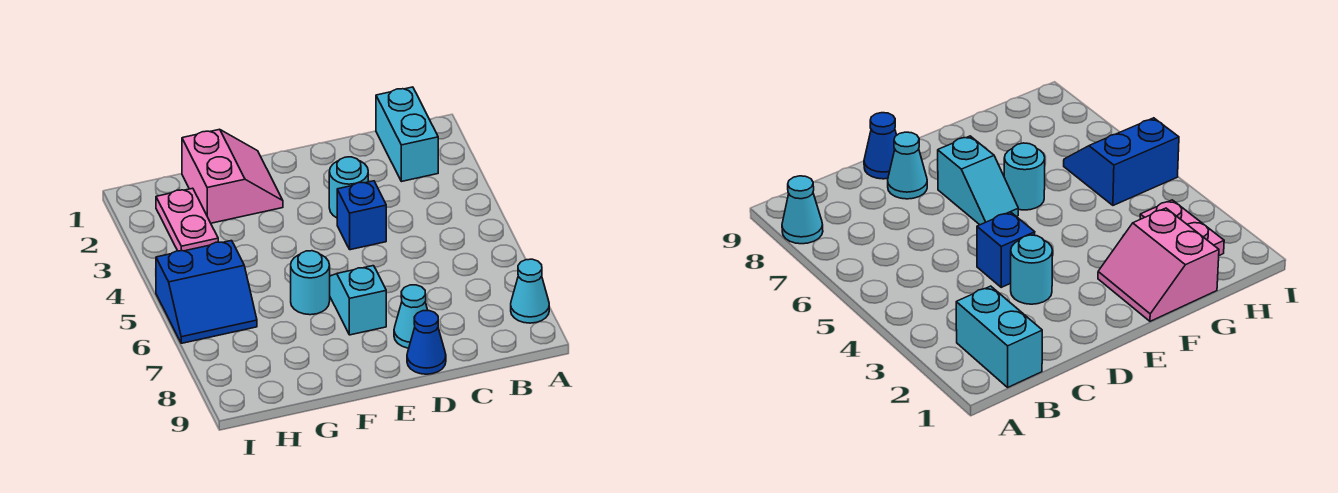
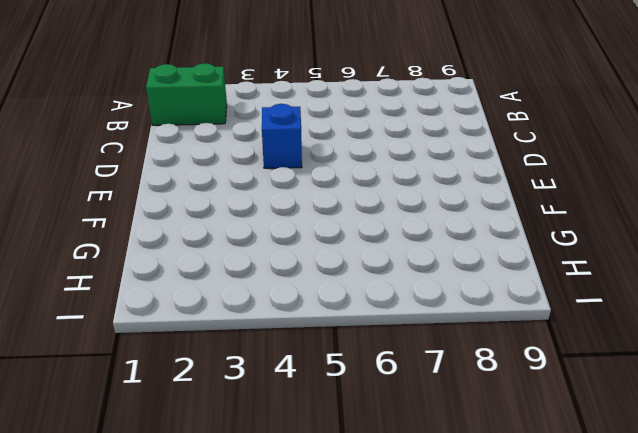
green brick B1:B2 level 1 -> cyan brick B1:B2 level 1
none -> cyan cone A8 level 1
none -> cyan round brick D3 level 1

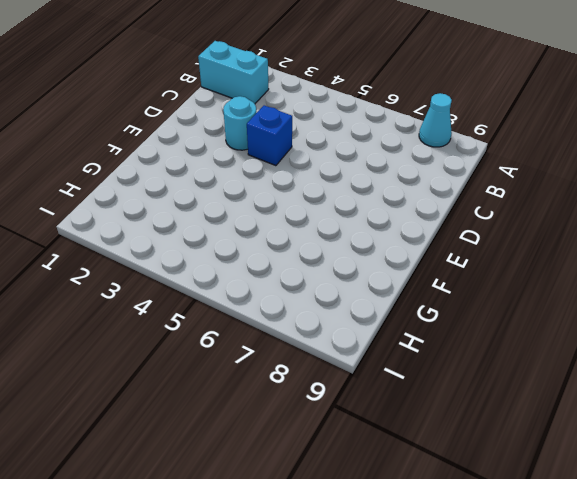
none -> cyan cone D8 level 1
none -> blue cone D9 level 1

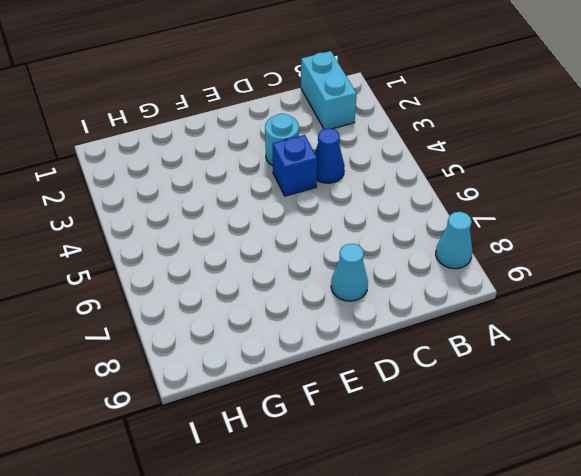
blue cone C4 level 1 -> blue cone D9 level 1
none -> cyan slope E6:E7 level 1 top 7
none -> pink slope F1:G2 level 1 top G

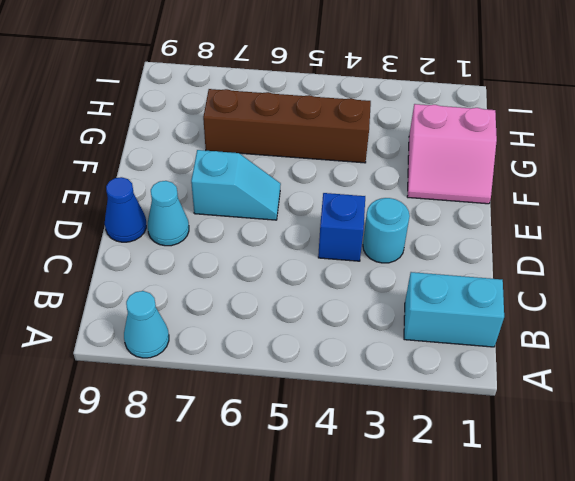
brown brick G4:G7 level 1 -> none
none -> cyan round brick F6 level 1
none -> pink plate H2:H3 level 1

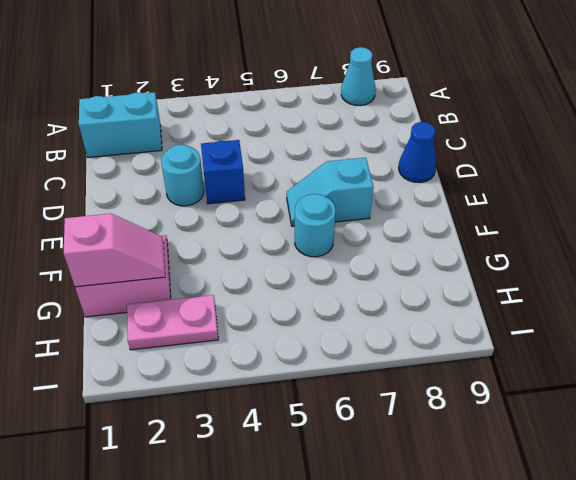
pink slope G1:G2 level 2 top 1 -> none
none -> cyan cone D8 level 1
none -> blue slope H5:I6 level 1 top 5

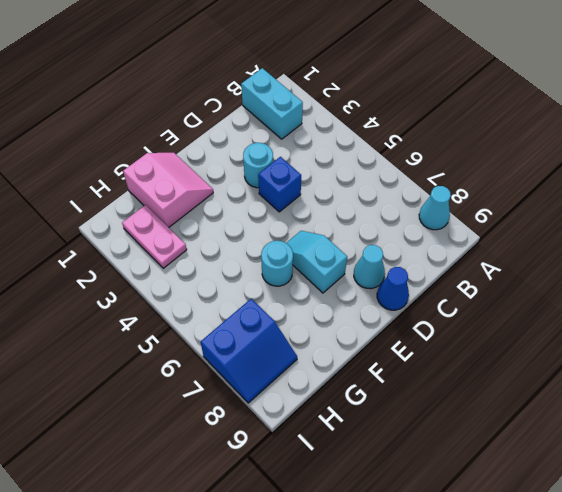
blue slope H7:I8 level 1 top 7 -> blue slope H5:I6 level 1 top 5

